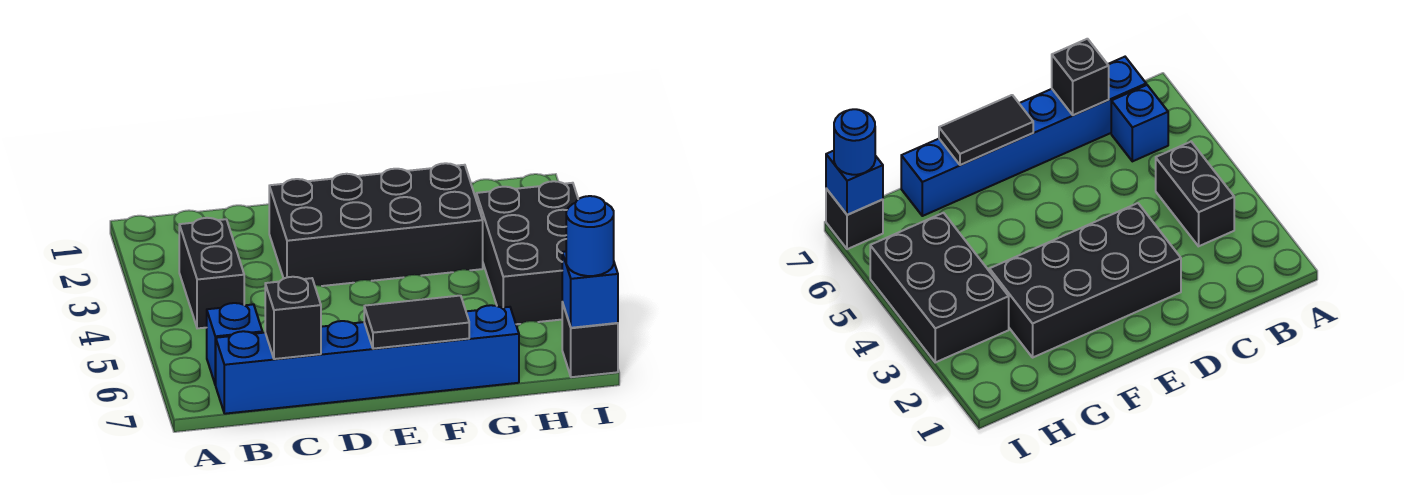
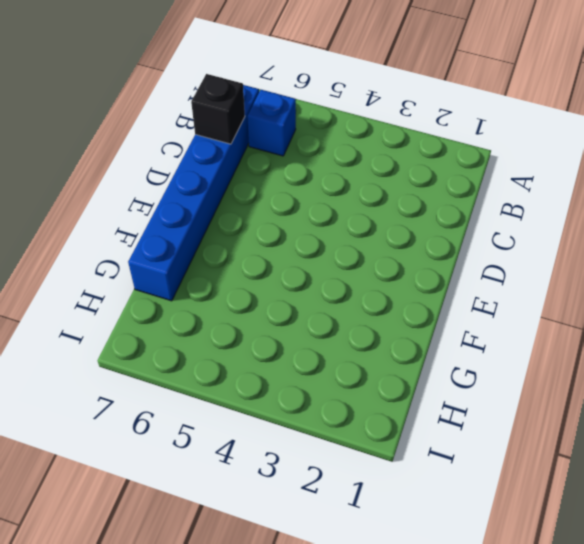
none -> black brick B3:B4 level 1
none -> black brick D2:G3 level 1

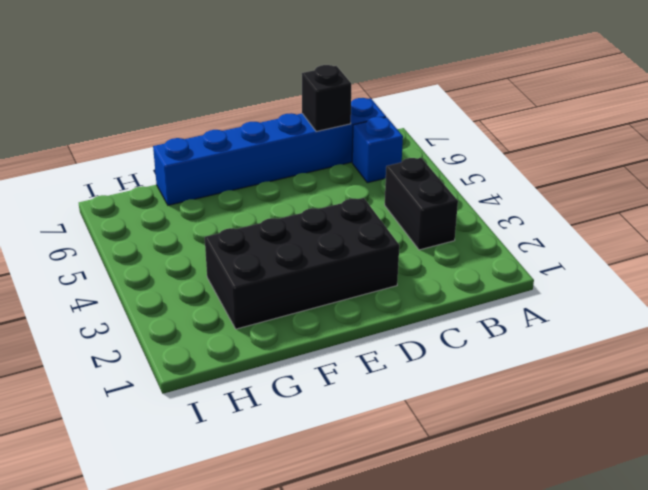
none -> black brick H3:I5 level 1
none -> black brick I7 level 1

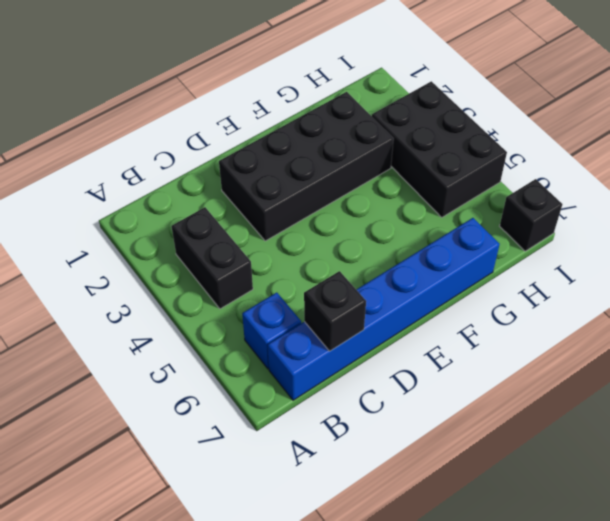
none -> black tile E7:F7 level 2
none -> blue brick I7 level 2

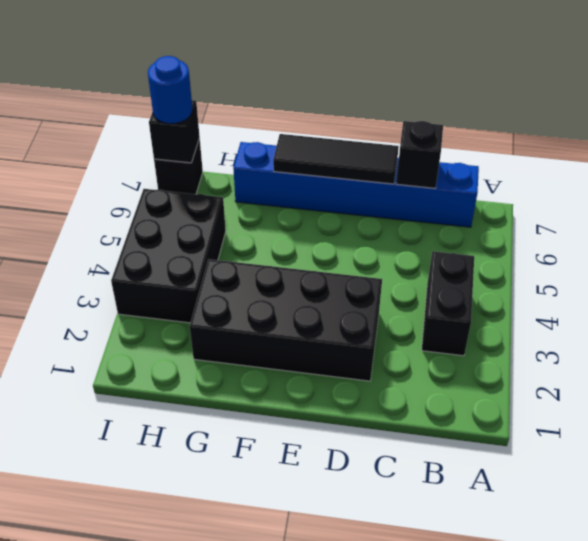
black tile D7:F7 level 2 -> black tile E7:F7 level 2
black brick I7 level 2 -> blue brick I7 level 2
none -> blue brick B6 level 1

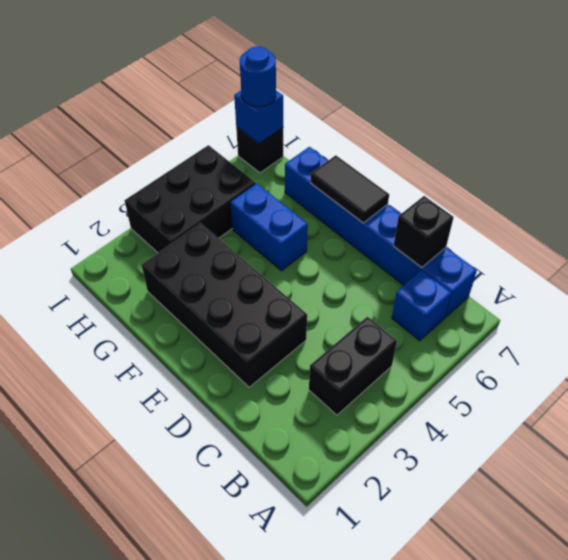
blue brick F5:G5 level 1 -> none

